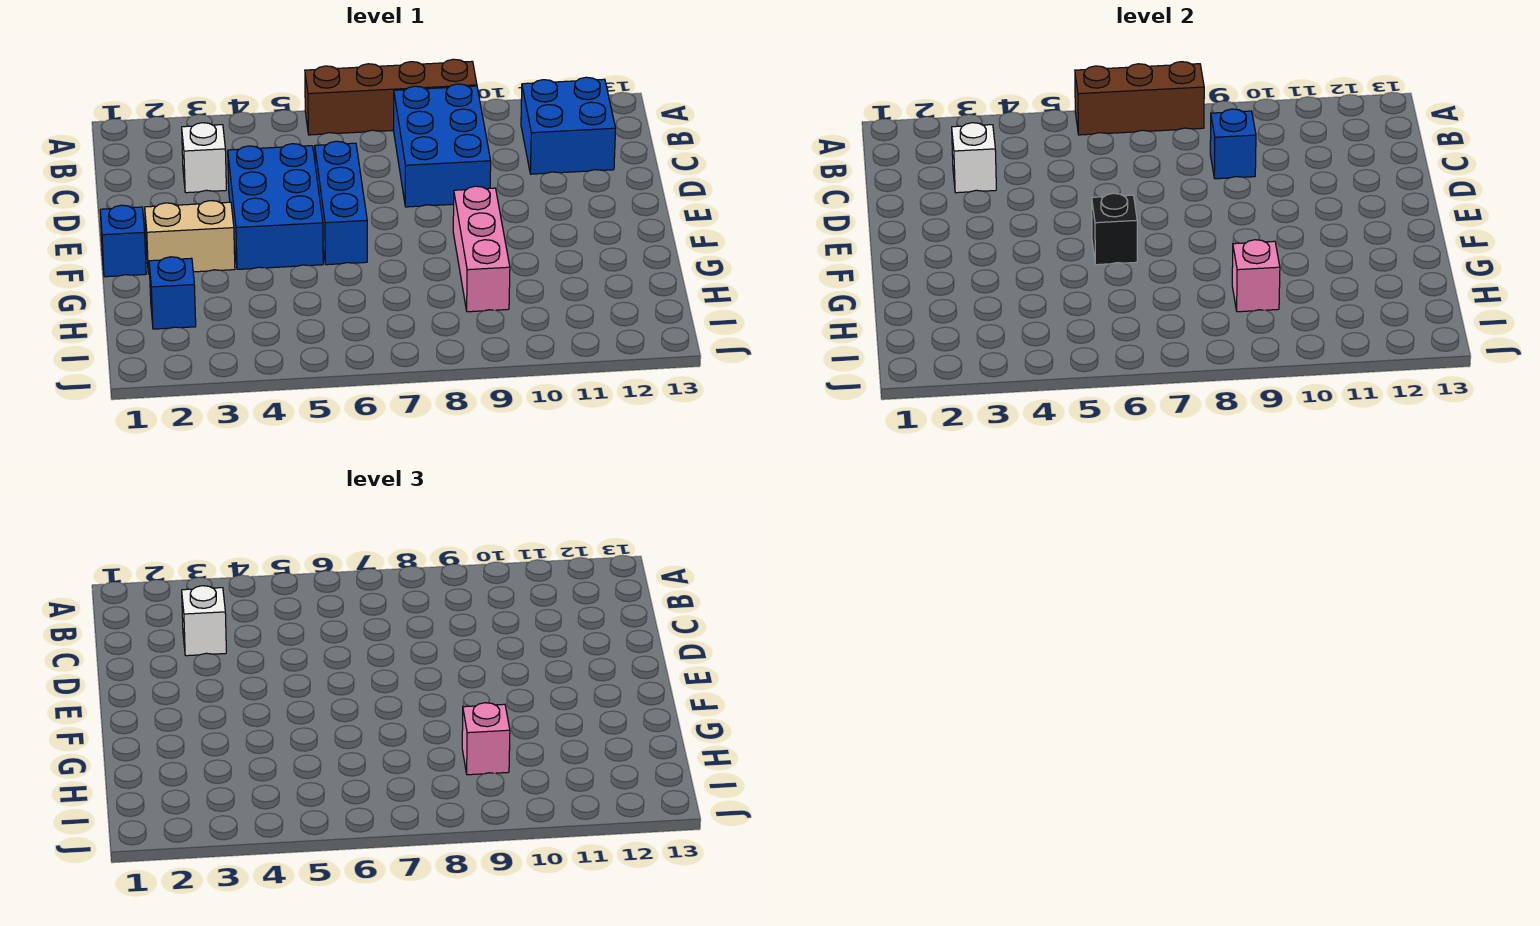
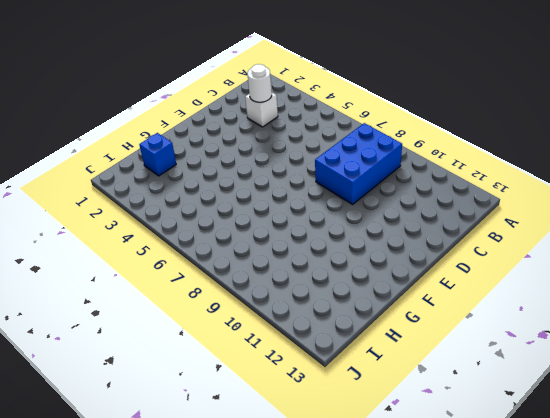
white round brick C3 level 2 -> white brick C3 level 2
none -> brown brick A6:A9 level 1
none -> blue brick B11:C12 level 1
none -> blue brick D4:F5 level 1

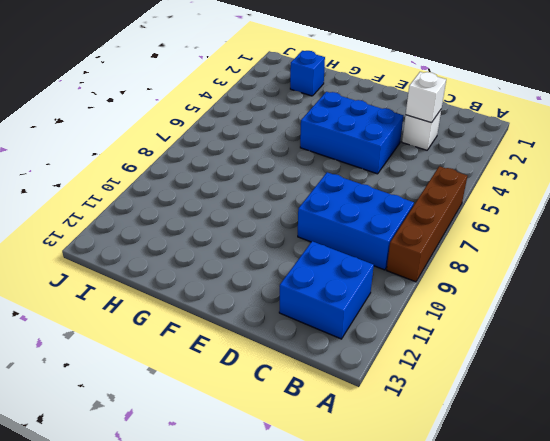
none -> blue brick D6:F6 level 1
none -> blue brick F1 level 1
none -> tan brick F2:F3 level 1

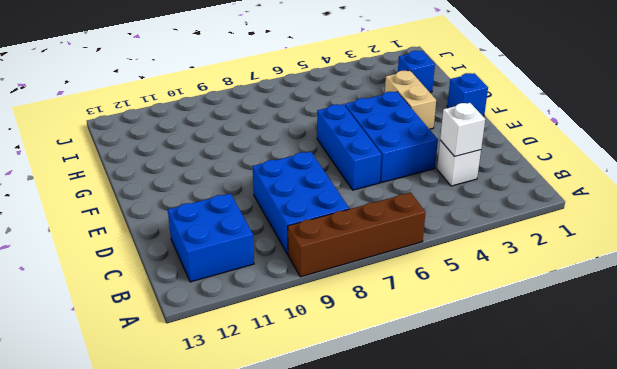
tan brick F3:G3 level 1 -> tan brick F2:F3 level 1
none -> pink brick F9:H9 level 1
none -> brown brick A6:A8 level 2
none -> blue brick C9 level 2

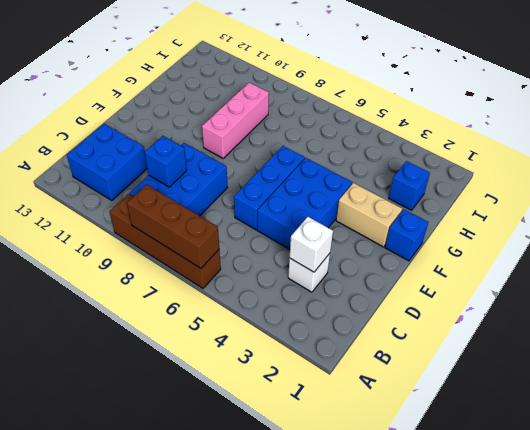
none -> black brick F6 level 2
none -> pink brick H9 level 2
none -> white brick C3 level 3

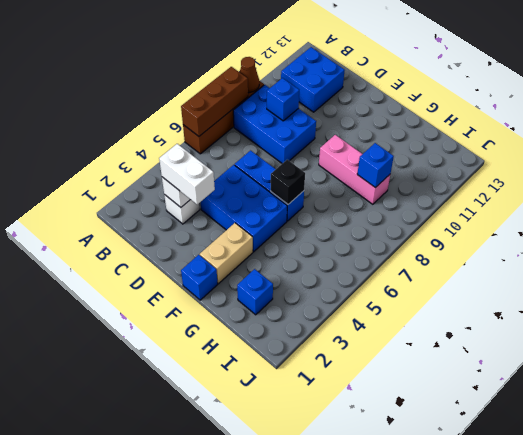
brown cone A9 level 2 -> none
white brick C3:D3 level 3 -> white brick C3 level 3
blue brick H9 level 2 -> pink brick H9 level 2
none -> pink brick H9 level 3

